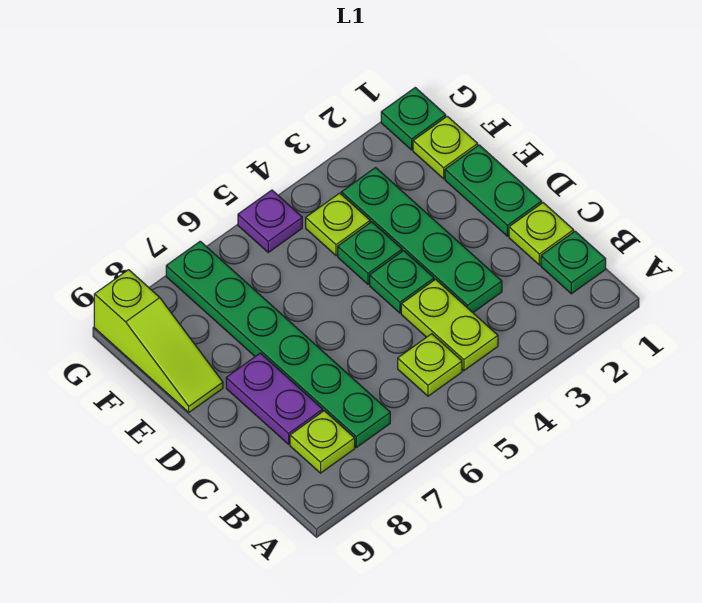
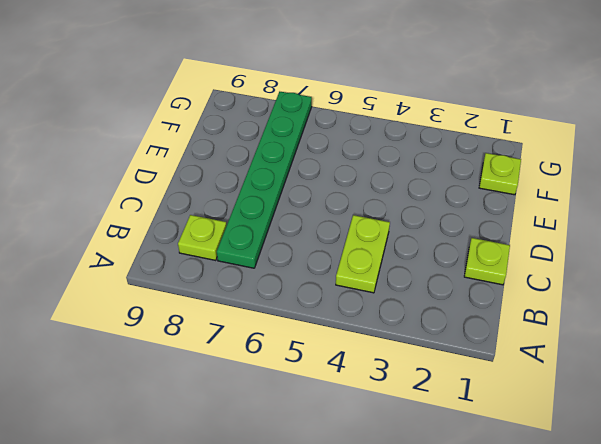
none -> green plate B1 level 1
none -> lime plate B5 level 1
none -> green plate C3:F3 level 1

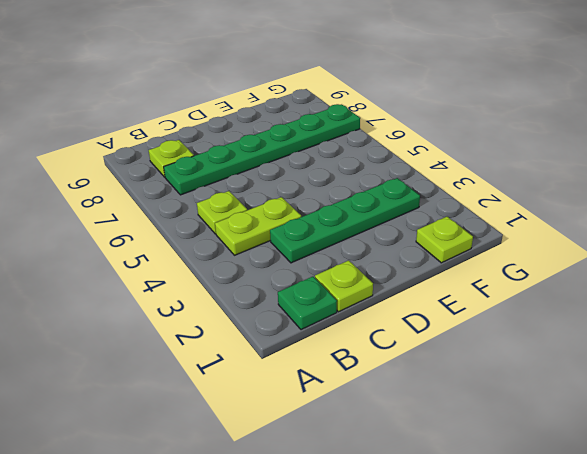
none -> purple plate C8:D8 level 1
none -> green plate D1:E1 level 1
none -> green plate D4 level 1

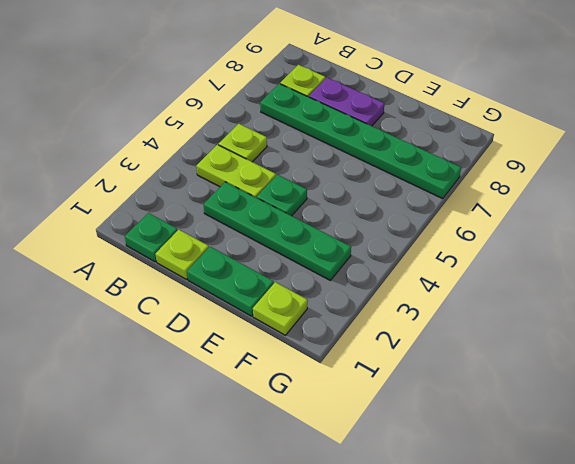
none -> green plate E4 level 1
none -> lime slope E9:G9 level 1 top G
none -> lime plate F4 level 1

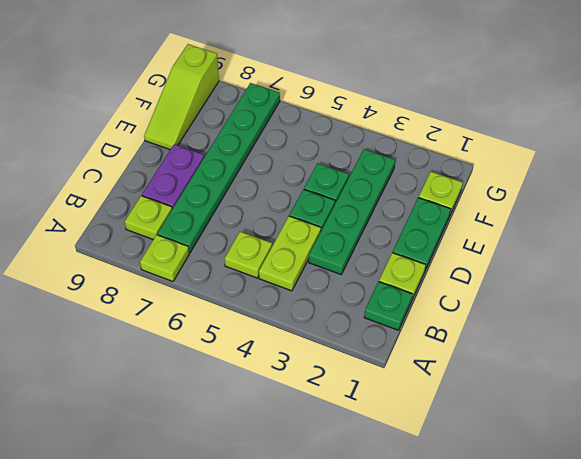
lime plate A7 level 1 -> lime plate F4 level 1
none -> green plate G1 level 1
none -> purple plate G5 level 1

